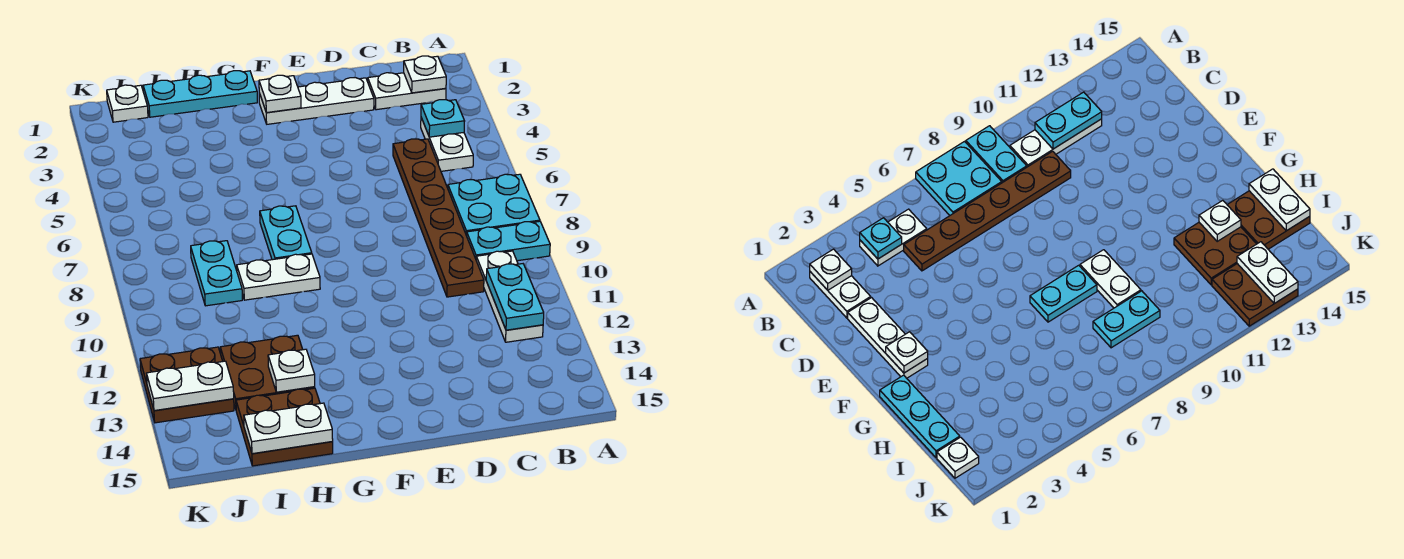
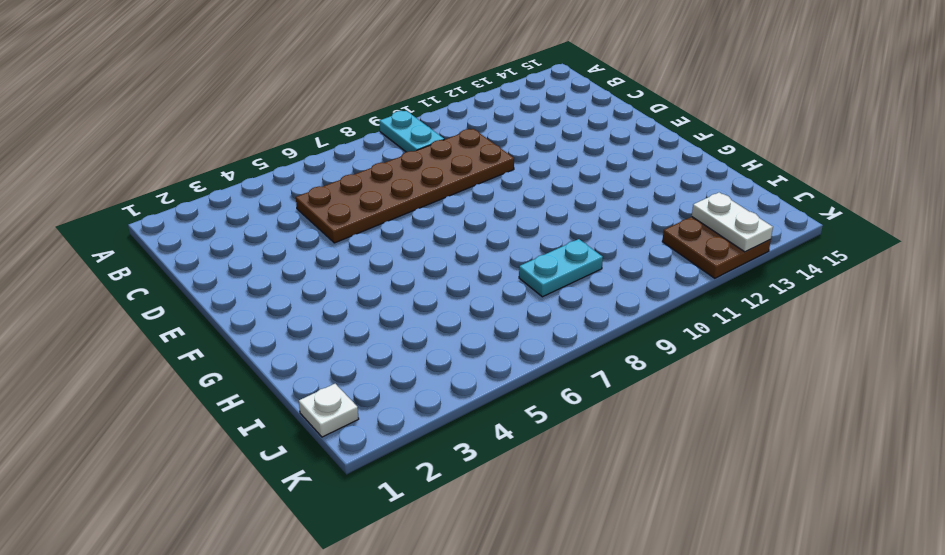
brown plate C5:D10 level 1 -> brown plate C5:C10 level 1
none -> cyan plate A7:B8 level 1
none -> white plate B2:C2 level 1
none -> white plate B4:B5 level 1

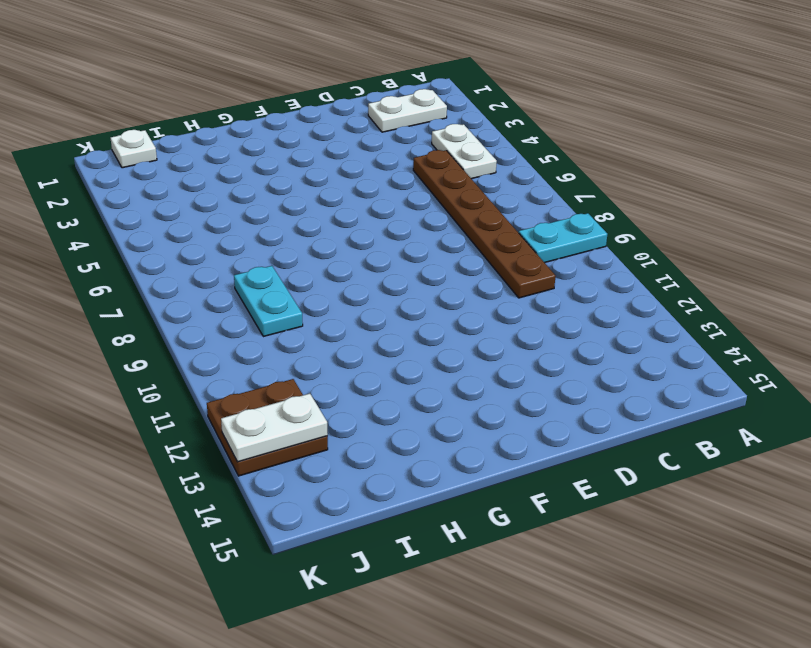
none -> cyan plate A7:B8 level 1
none -> white plate B10:B12 level 1
none -> white plate D2:F2 level 1

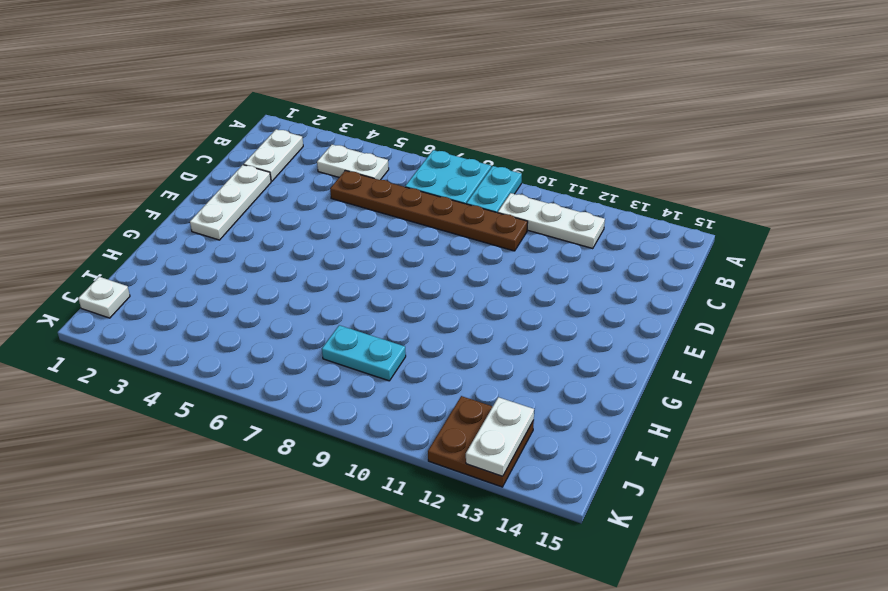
none -> cyan plate G1:I1 level 1
none -> cyan plate G7:G8 level 1
none -> white plate G9:H9 level 1

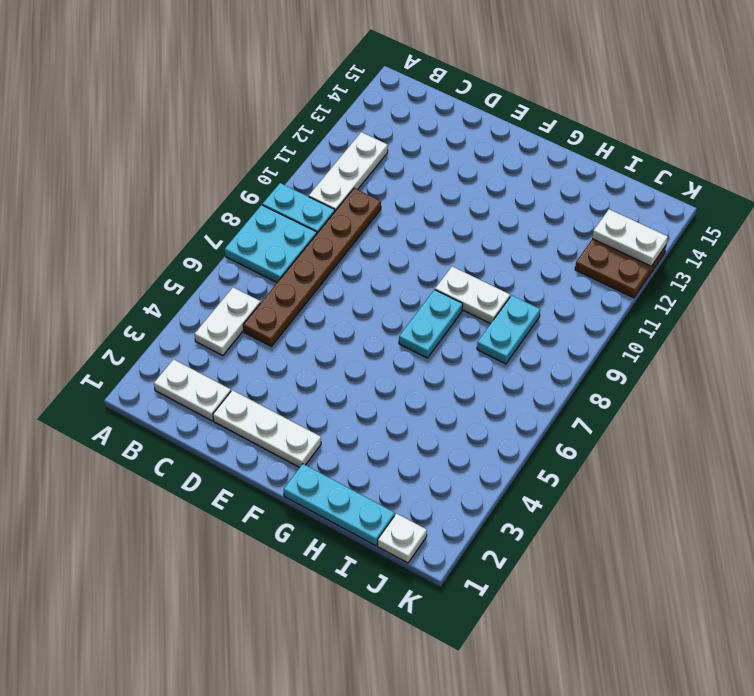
none -> brown plate H12:I13 level 1
none -> brown plate H14:I15 level 1
none -> white plate B2 level 2

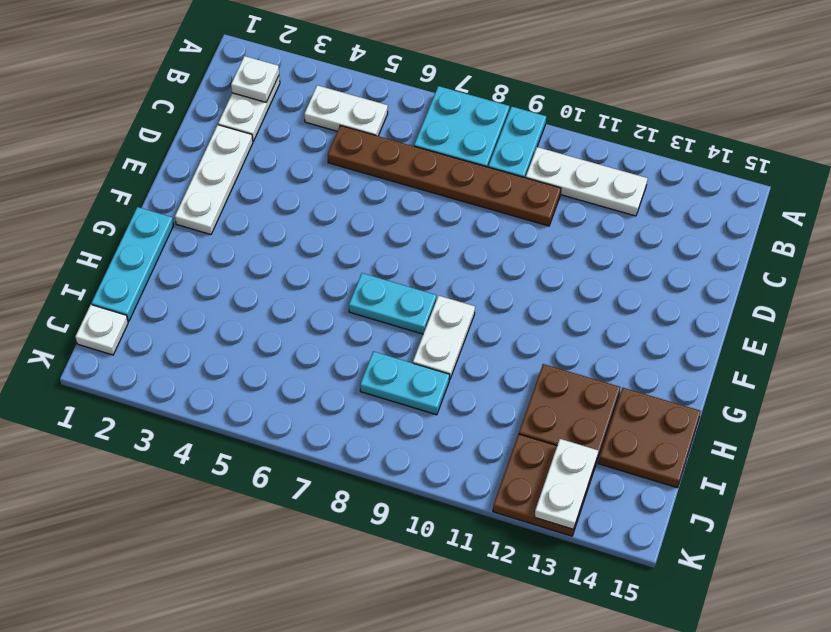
none -> cyan plate B4 level 2
none -> cyan plate B11:B12 level 2
none -> white plate F2 level 2

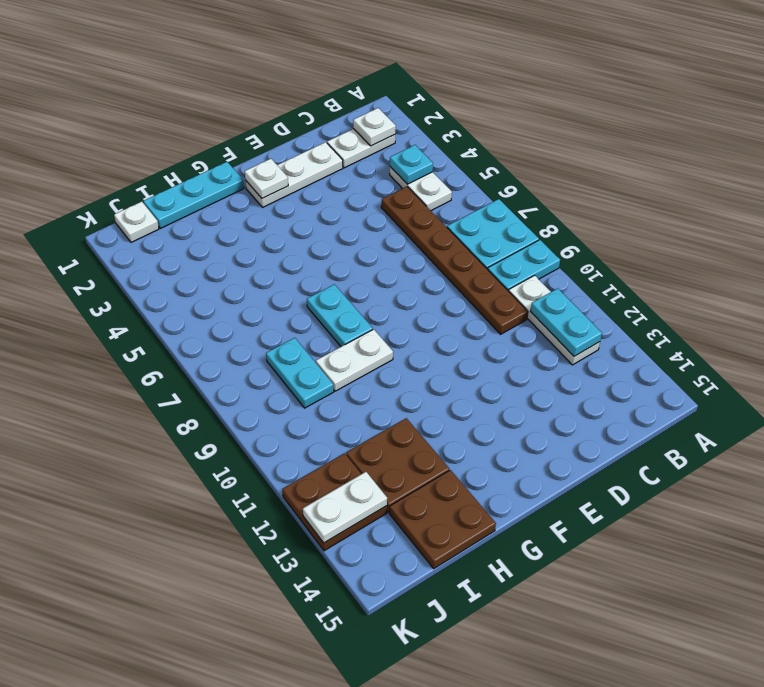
none -> white plate H13 level 2
none -> white plate H15:I15 level 2

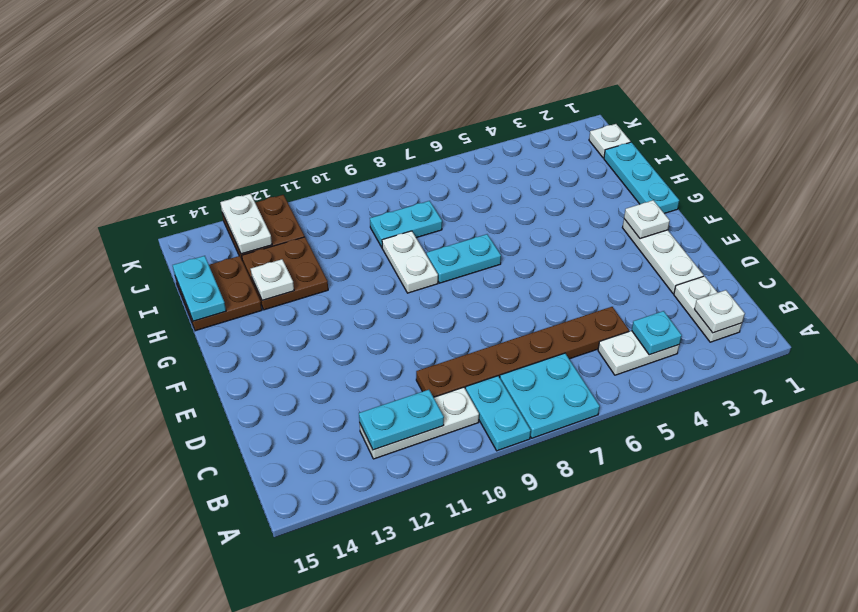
cyan plate H15:I15 level 2 -> white plate H15:I15 level 2

